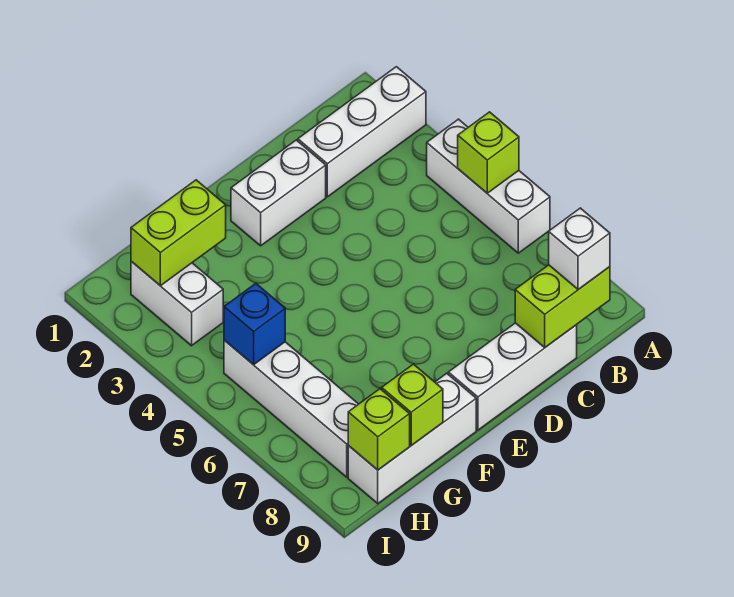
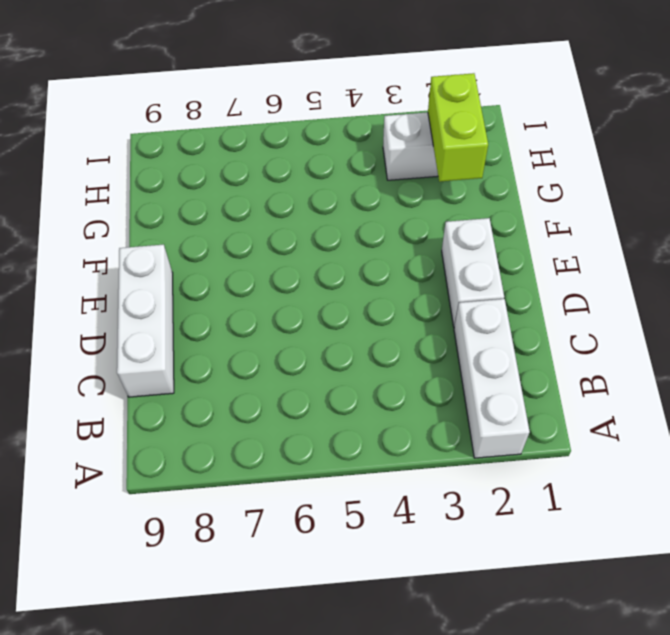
none -> white brick A4:A6 level 1
none -> white brick F9:H9 level 1
none -> white brick H5:H8 level 1

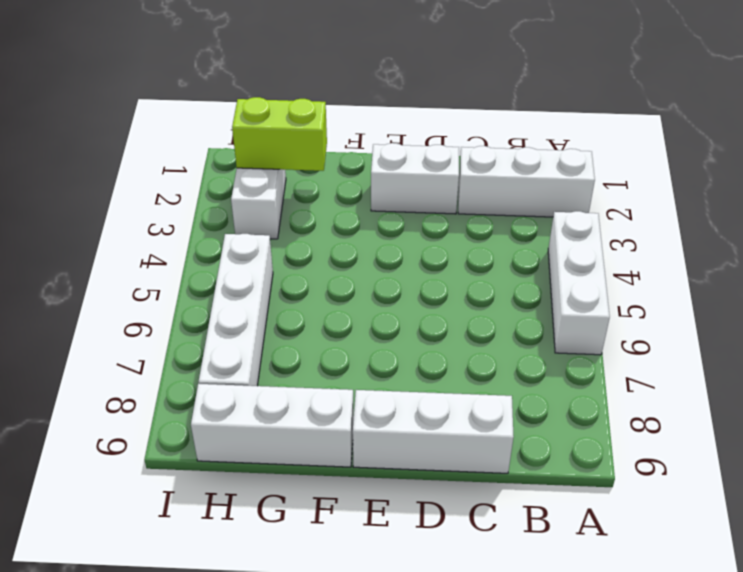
none -> lime brick A5 level 2
none -> lime brick B9:C9 level 2
none -> lime brick G9 level 2

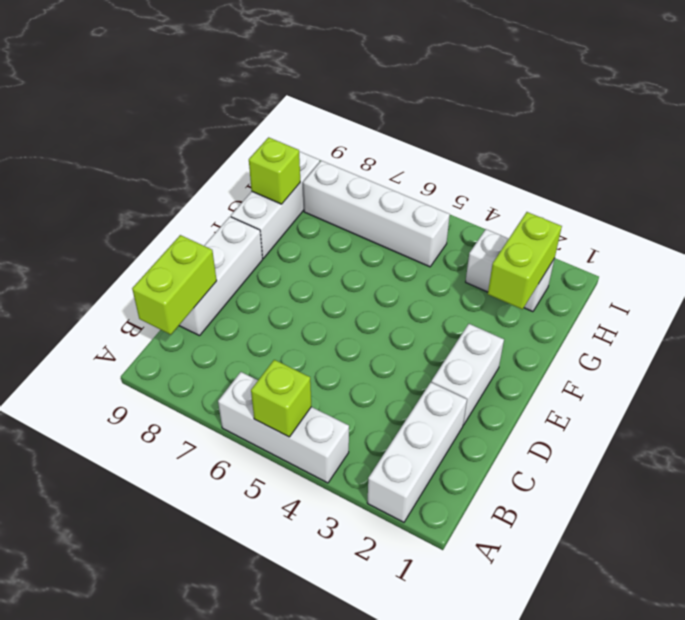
none -> blue brick H5 level 2
none -> lime brick H9 level 2
none -> white brick B9 level 3

